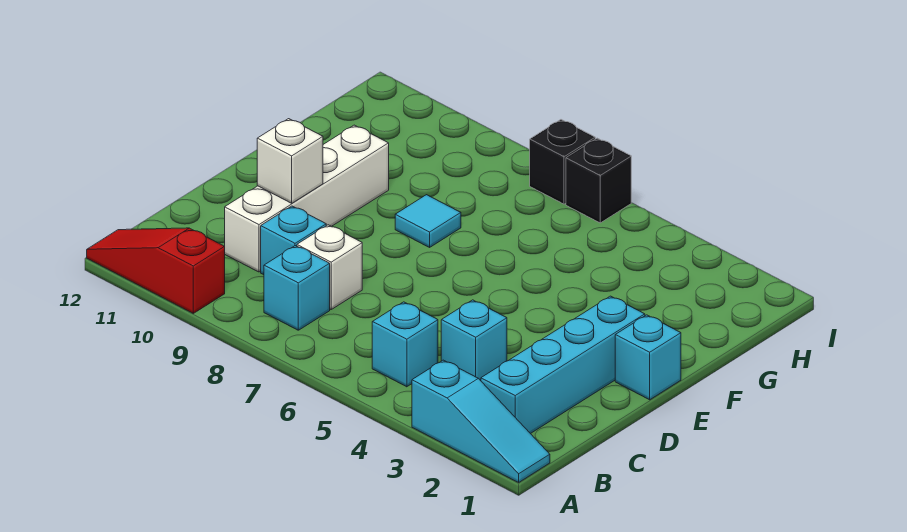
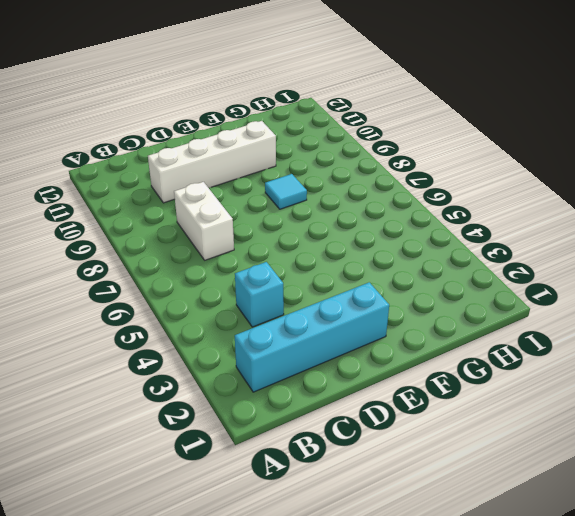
white brick C7:C8 level 1 -> white brick C8 level 1
none -> cyan slope A1:A3 level 1 top 3
none -> red slope A10:A12 level 1 top 10
none -> cyan brick B5 level 1

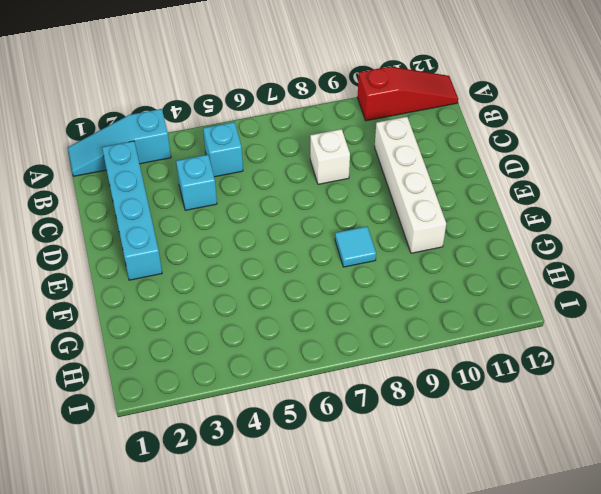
none -> cyan brick B8 level 1
none -> cyan brick C9 level 1
none -> cyan brick E1 level 1

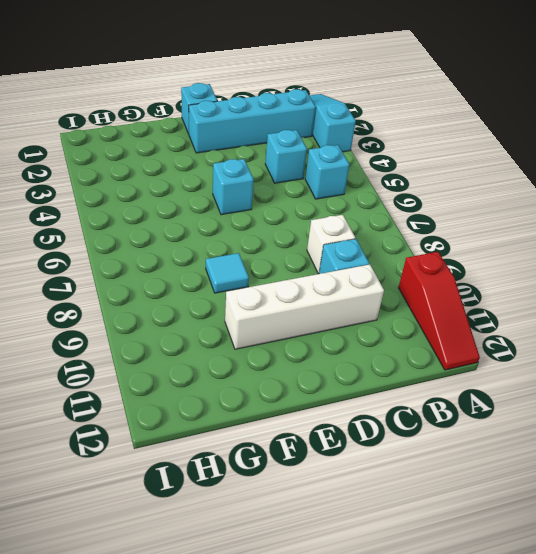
cyan brick E5 level 1 -> cyan brick B8 level 1
none -> black brick I6 level 1
none -> black brick I7 level 1
none -> white brick D10 level 2

